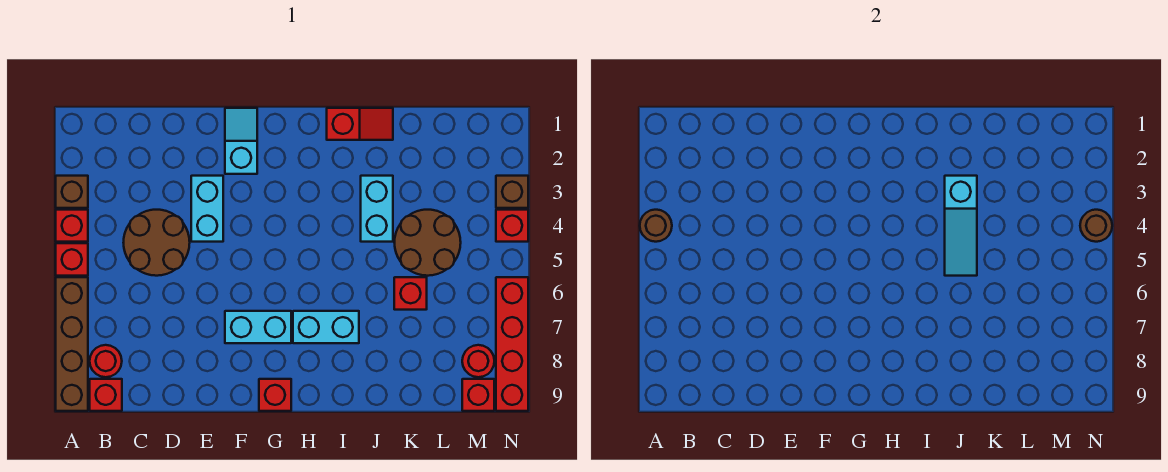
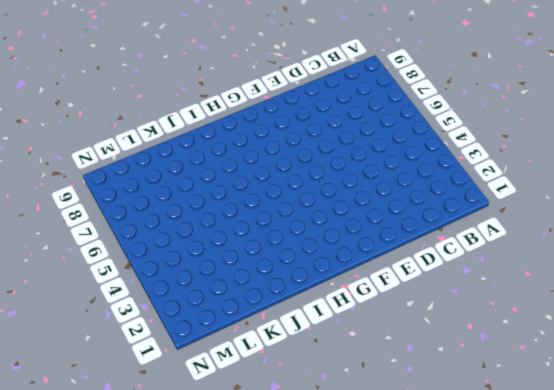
none -> brown brick A3 level 1
none -> red brick A4 level 1
none -> red brick A5 level 1

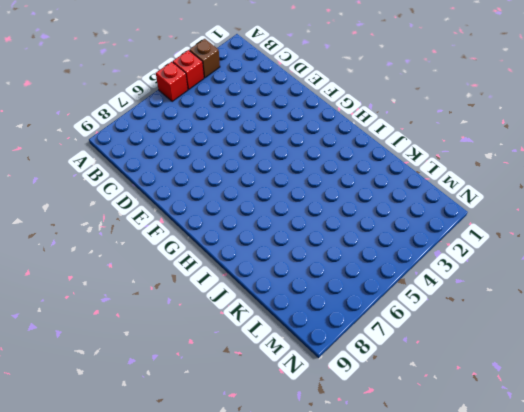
none -> brown brick A6:A9 level 1
none -> red round brick B8 level 1
none -> red brick B9 level 1

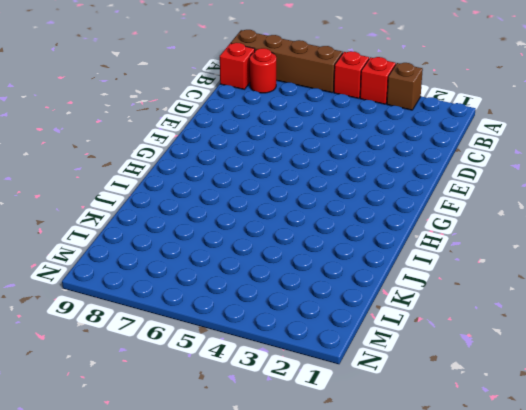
none -> brown round brick C4:D5 level 1
none -> cyan brick E3:E4 level 1
none -> cyan slope F1:F2 level 1 top 2

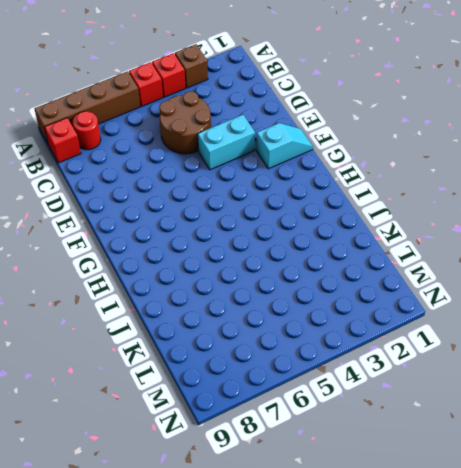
none -> cyan brick F7:G7 level 1
none -> red brick G9 level 1
none -> cyan brick H7:I7 level 1

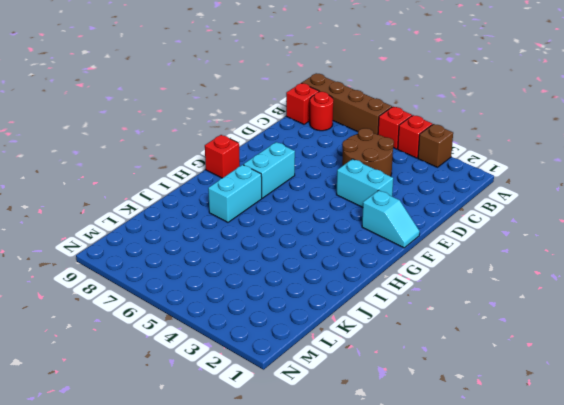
none -> red slope I1:J1 level 1 top I
none -> cyan brick J3:J4 level 1
none -> brown round brick K4:L5 level 1

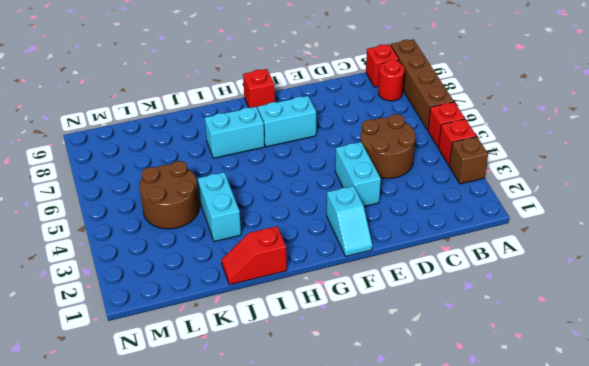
none -> red brick K6 level 1
none -> red round brick M8 level 1
none -> red brick M9 level 1

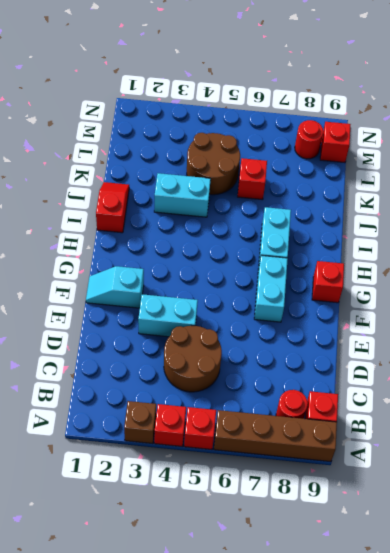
none -> brown brick N3 level 1
none -> red brick N4 level 1
none -> red brick N6:N9 level 1

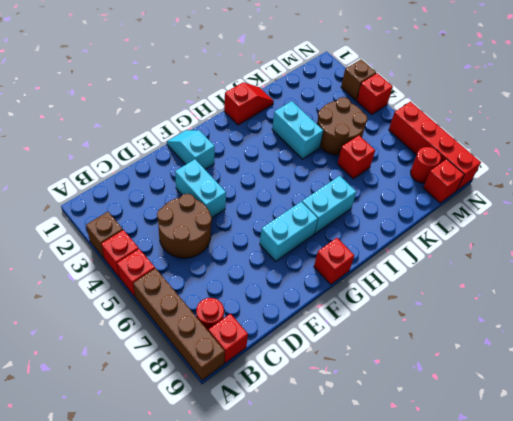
none -> brown round brick A4 level 2
none -> cyan slope J3:J5 level 2 top 3
none -> brown round brick N4 level 2

